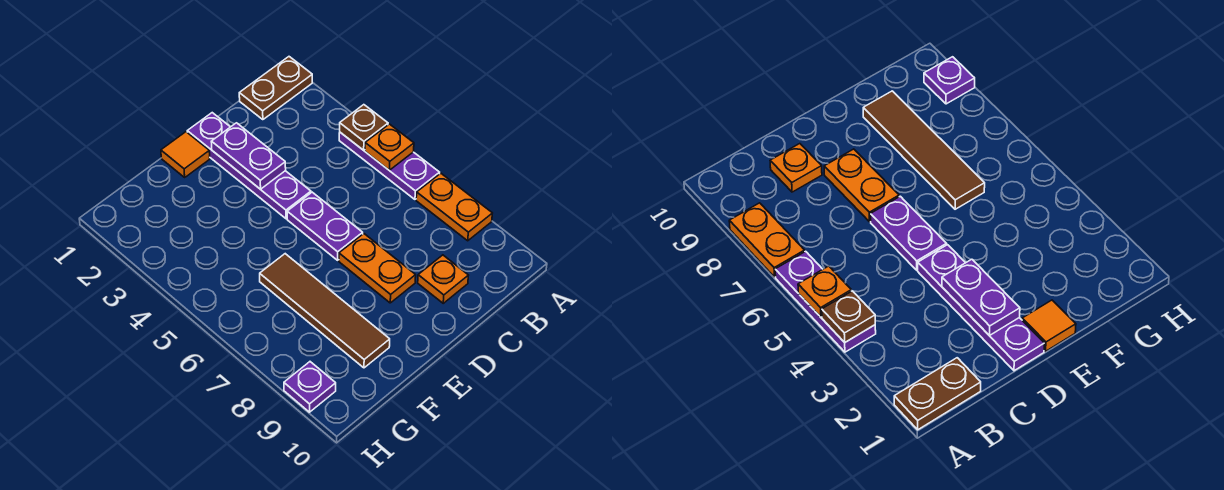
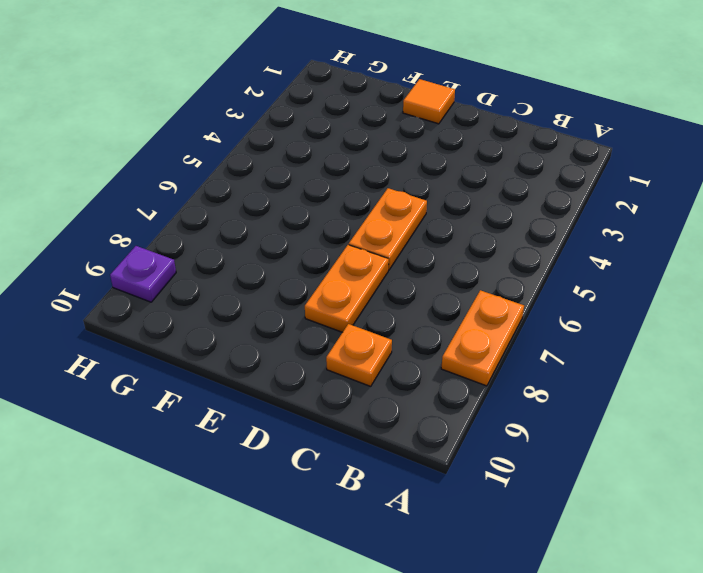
orange plate D5:D6 level 1 -> purple plate D5:D6 level 1
none -> brown plate A1:B1 level 1
none -> purple plate A4:A6 level 1
none -> purple plate D1:D4 level 1

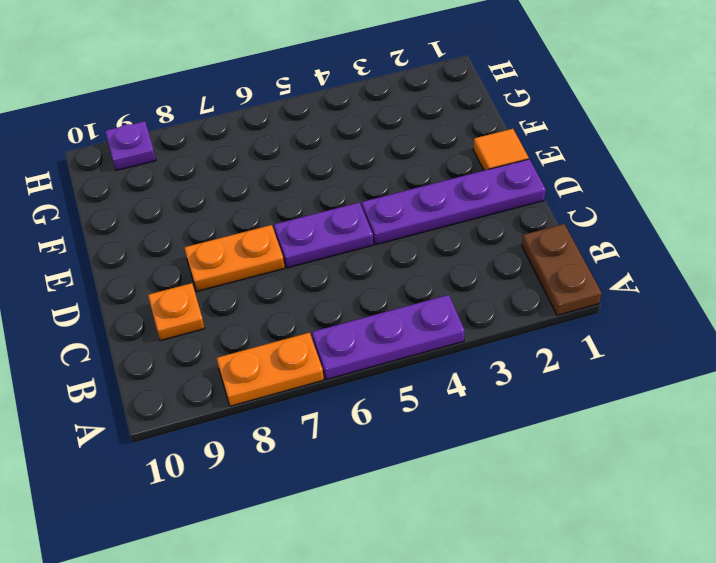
none -> brown tile F6:F9 level 1
none -> brown plate A4 level 2
none -> orange plate A5 level 2

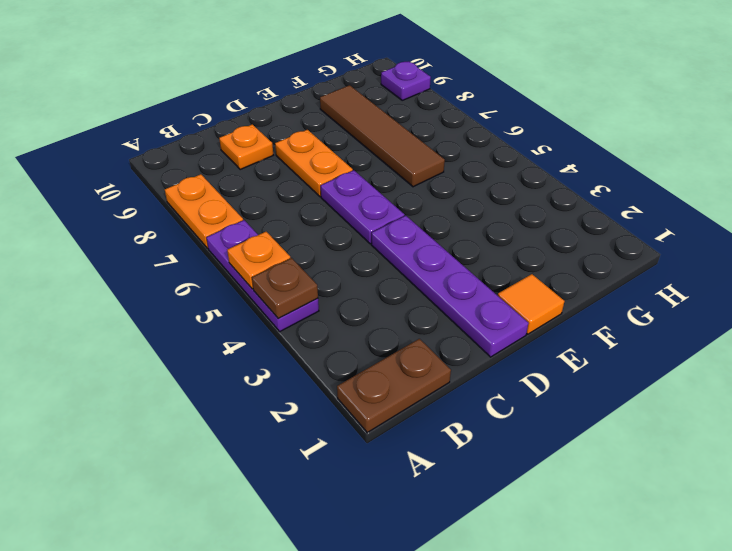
none -> purple plate D2:D3 level 2

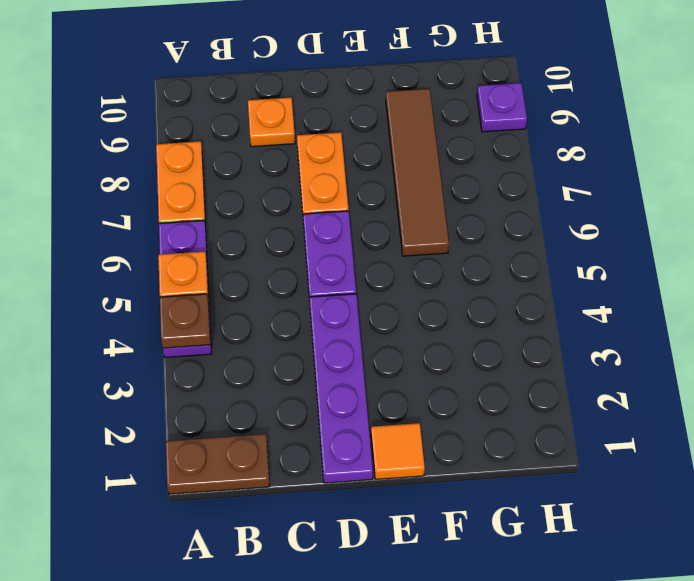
none -> purple plate D2:D3 level 2

